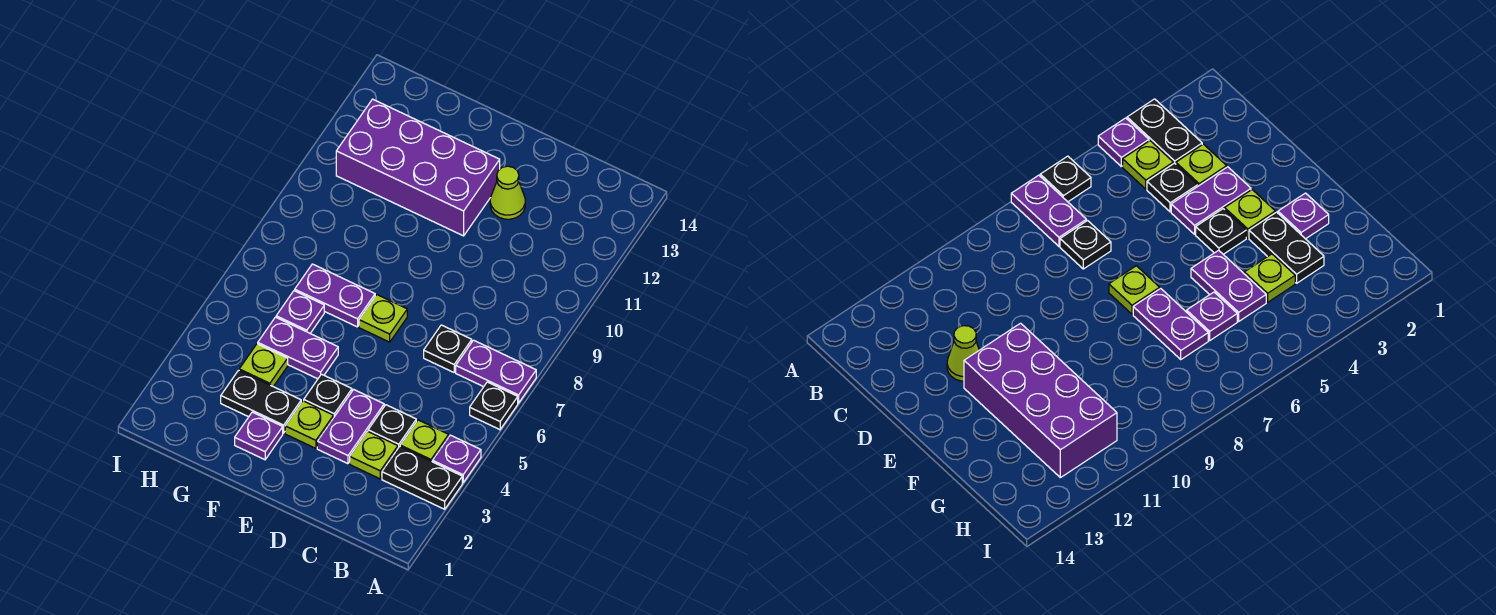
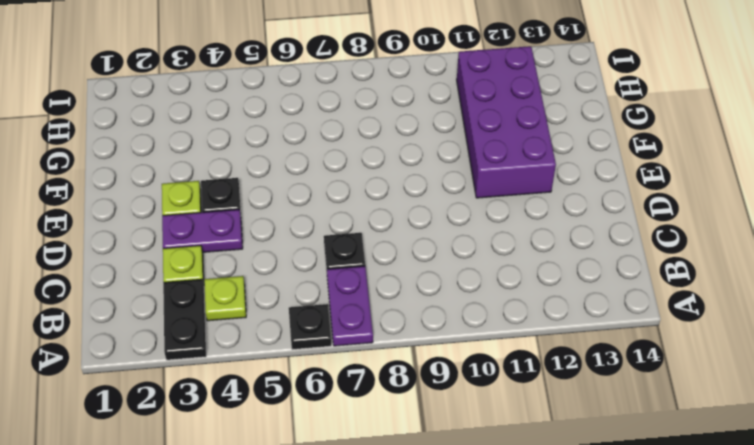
none -> purple plate A4 level 1
none -> black plate C4 level 1
none -> lime cone D12 level 1

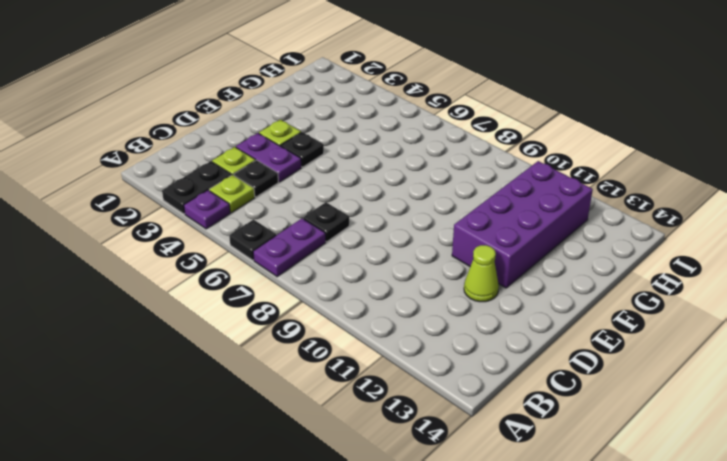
none -> lime plate E7 level 1
none -> purple plate F2 level 1
none -> black plate F3:G3 level 1

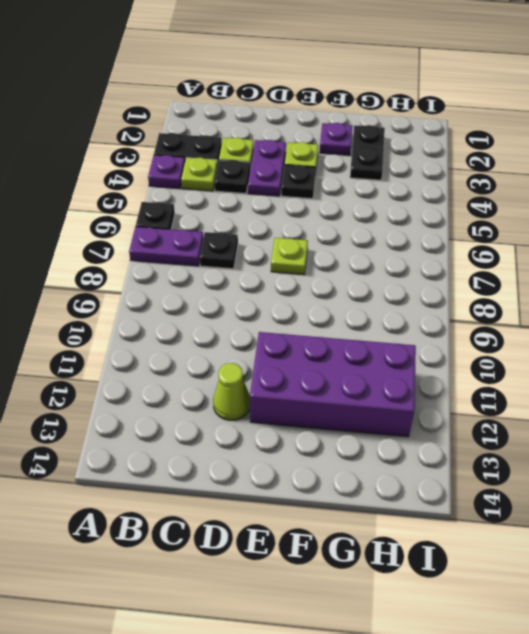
black plate G2:G3 level 1 -> black plate F3:G3 level 1
none -> purple plate F5:G5 level 1
none -> purple plate F7:G7 level 1
none -> lime plate G4 level 1

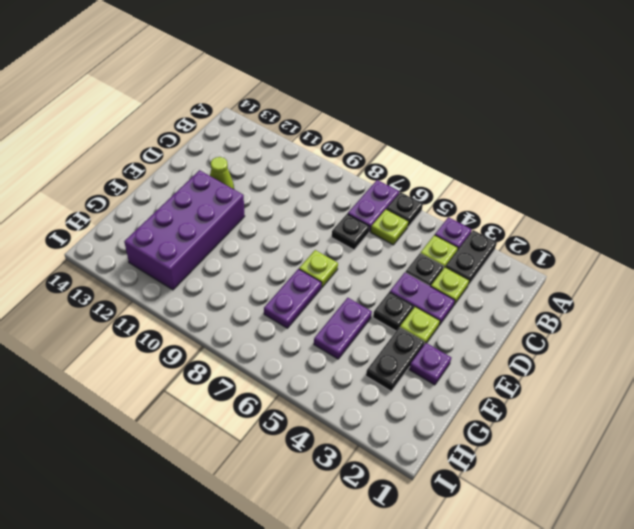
lime plate B6 level 1 -> lime plate G4 level 1
none -> purple plate G6 level 1

